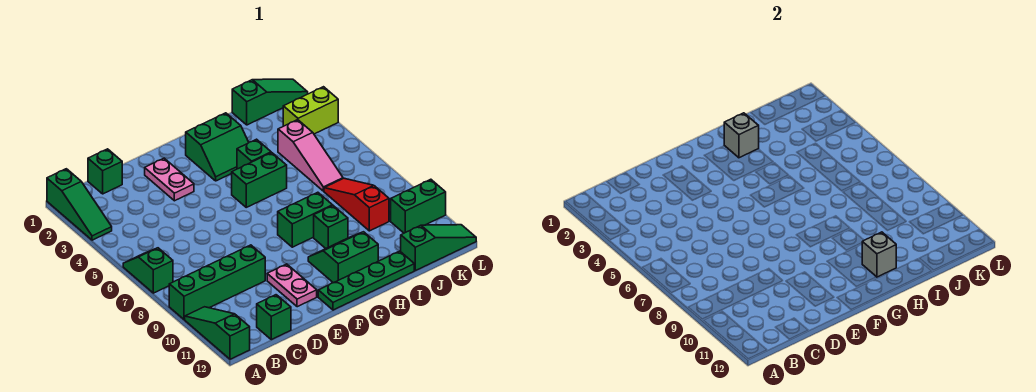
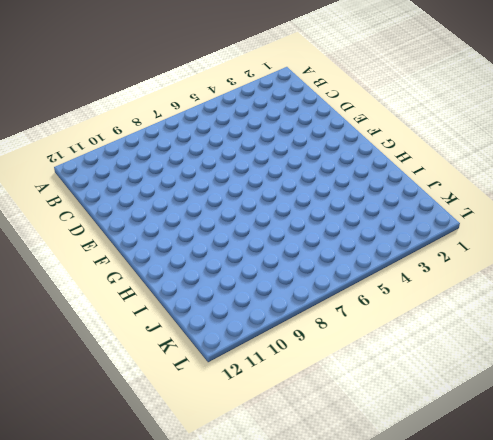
none -> green slope A1:A3 level 1 top 1
none -> green slope A6:A7 level 1 top 7
none -> green brick A9:D9 level 1

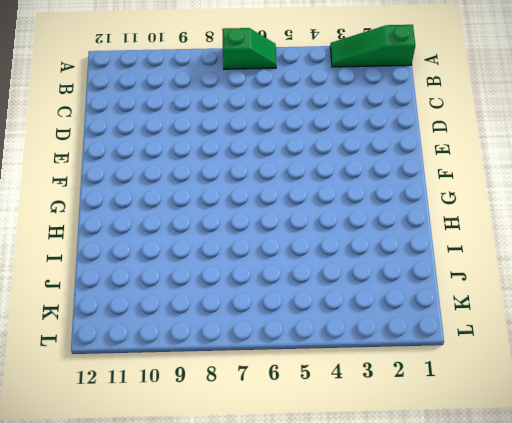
none -> green brick A9:D9 level 1
none -> green slope A10:A12 level 1 top 12
none -> green brick C1 level 1

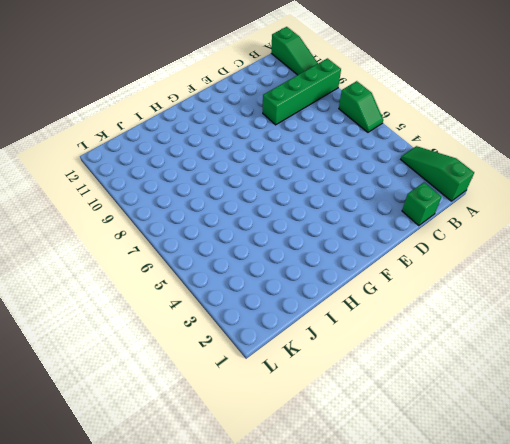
none -> green brick C12 level 1
none -> pink plate E2:E3 level 1
none -> pink plate E10:E11 level 1

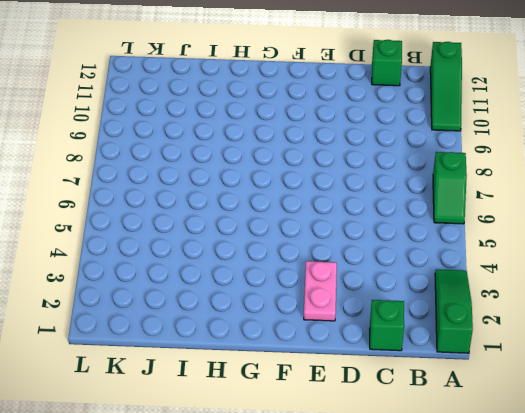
none -> green brick A9:D9 level 1
none -> pink plate E10:E11 level 1
none -> green plate F12:I12 level 1

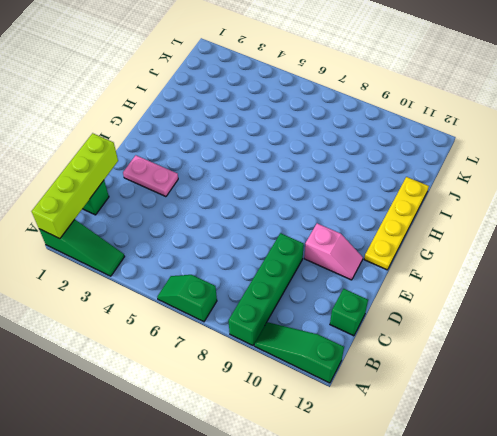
lime brick A1:D1 level 2 -> none
pink slope E10:E11 level 1 top 10 -> pink plate E10:E11 level 1
yellow plate F12:I12 level 1 -> green plate F12:I12 level 1
none -> green slope G2:H3 level 1 top 2
none -> green brick G5:H5 level 1
none -> green brick G8:H8 level 1

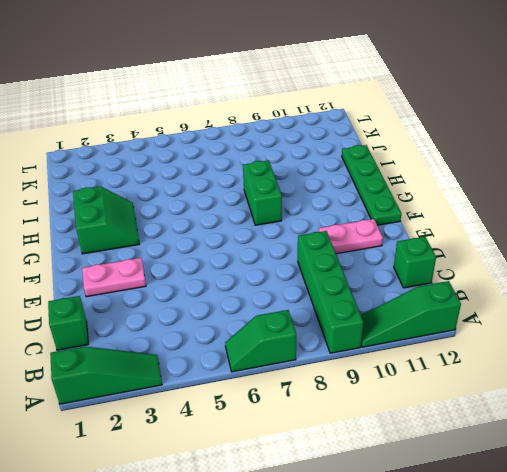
none -> green brick G5:H5 level 1
none -> green slope G10:H11 level 1 top 11
none -> green brick H4 level 1

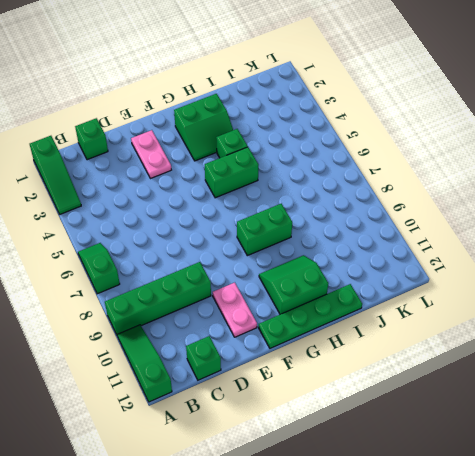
none -> green brick H9 level 1
none -> green slope J1:L1 level 1 top J
none -> pink slope J4:J6 level 1 top 4

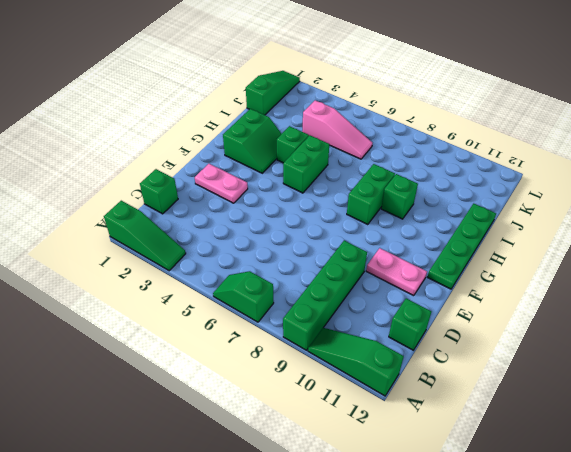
none -> green slope G10:H11 level 1 top 11
none -> red slope J7:J9 level 1 top 9
none -> green slope J12:L12 level 1 top J

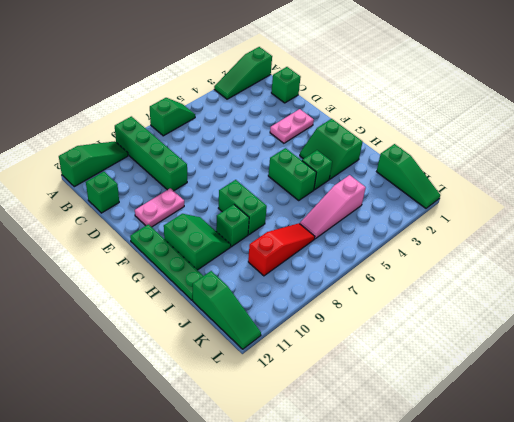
none -> lime brick K3:L3 level 1
none -> green brick K10:L10 level 1
none -> grey brick H2 level 2

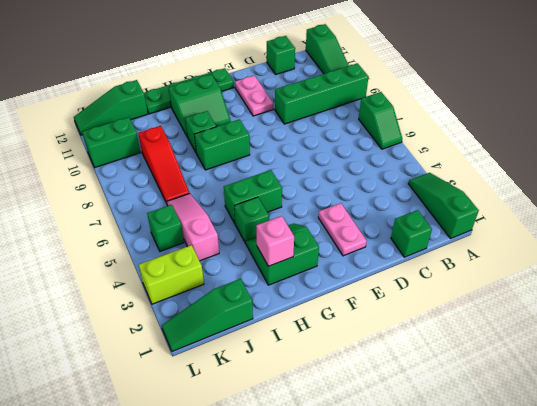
pink brick H2 level 2 -> grey brick H2 level 2
green brick K5 level 1 -> none
none -> grey brick H11 level 2

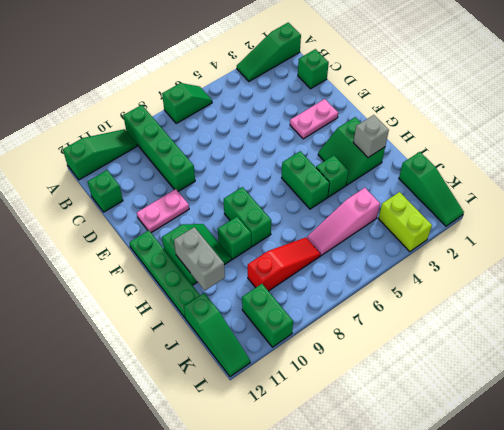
grey brick H11:I11 level 2 -> grey brick H11 level 2

